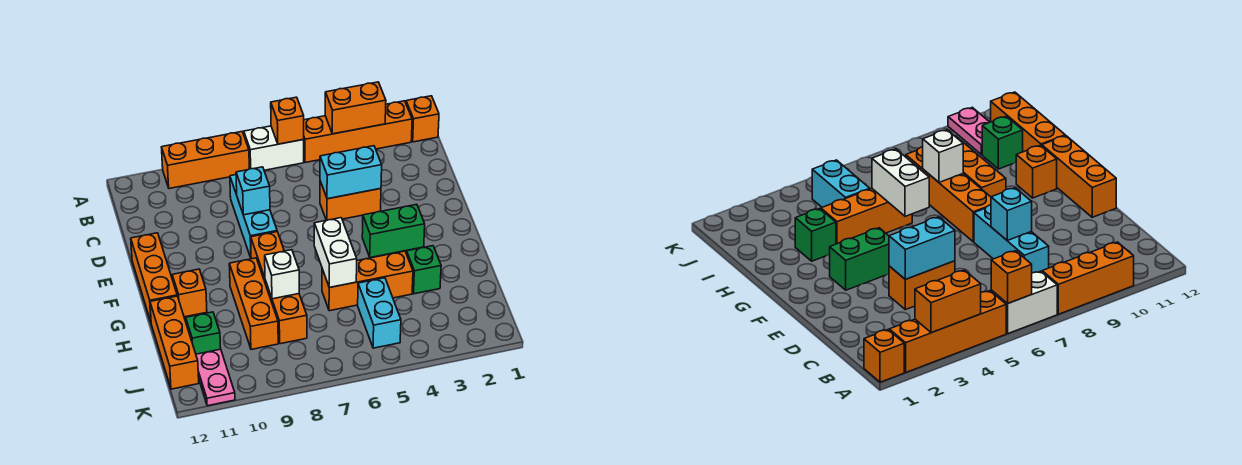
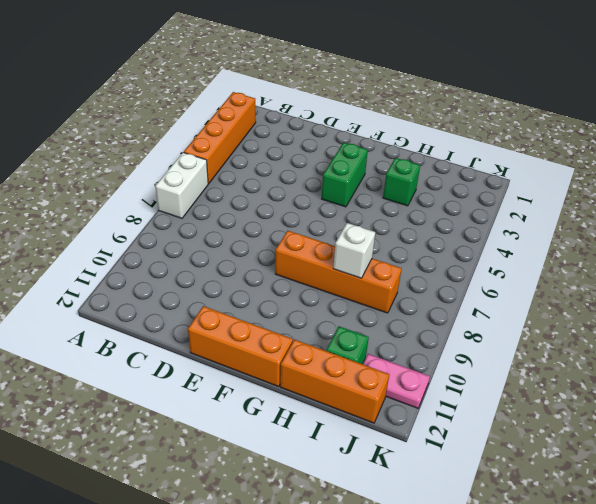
none -> orange brick A1 level 1
none -> orange brick A8:A10 level 1
none -> cyan brick C8:E8 level 1

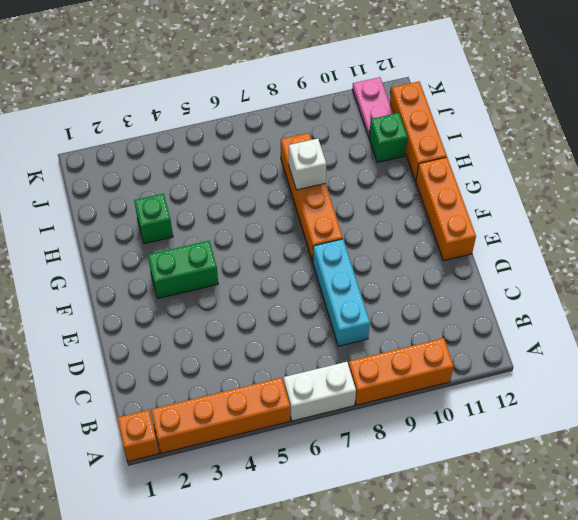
none -> orange brick D4:D5 level 1
none -> orange brick G9:I9 level 1
none -> orange brick G11 level 1

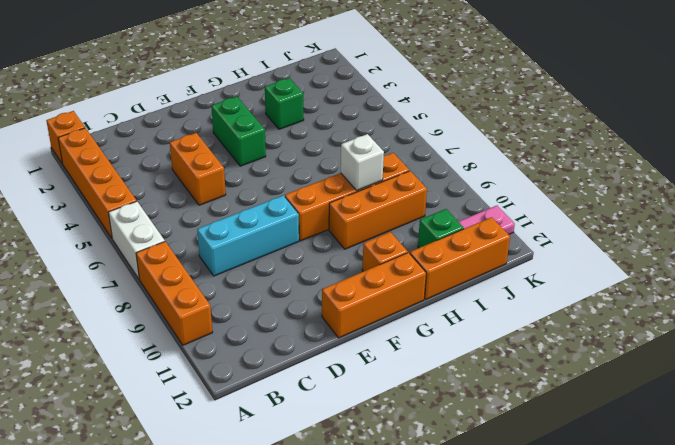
none -> orange brick H4:H6 level 1
none -> cyan brick I5:J5 level 1
none -> orange brick A3:A4 level 2

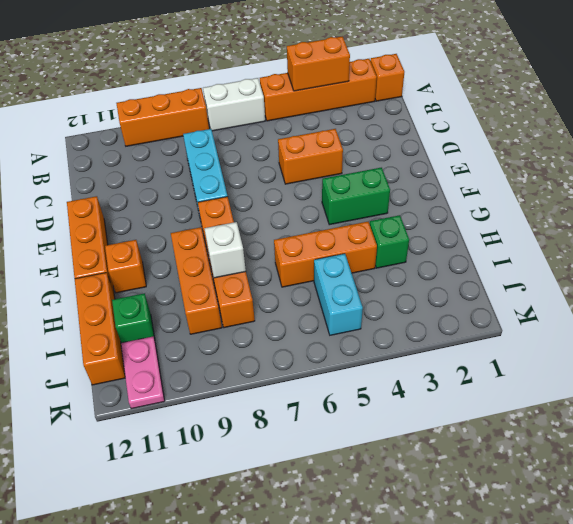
none -> orange brick A6 level 2
none -> cyan brick D4:D5 level 2
none -> cyan brick D8 level 2

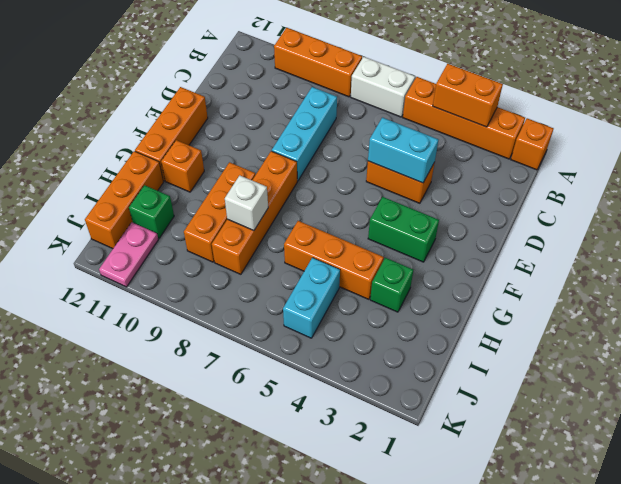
none -> orange brick A6 level 2
none -> cyan brick D8 level 2
none -> white brick G6:H6 level 2

